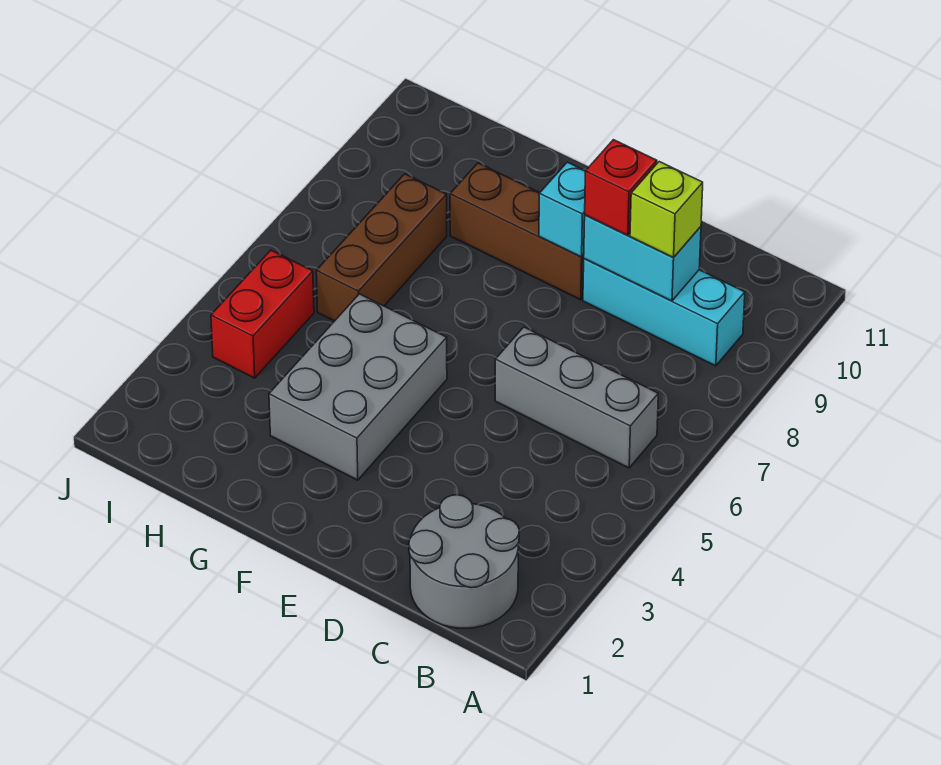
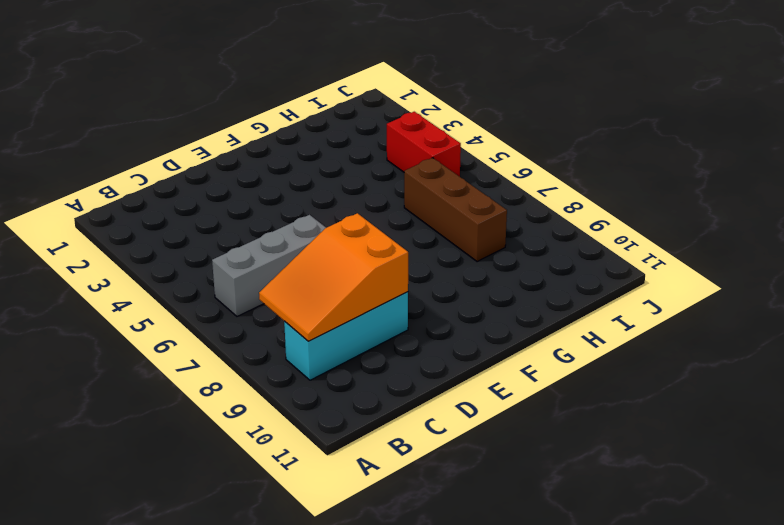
orange slope B8:D9 level 2 top D -> cyan brick C9:D9 level 2
none -> grey round brick B1:C2 level 1
none -> brown brick E9:G9 level 1

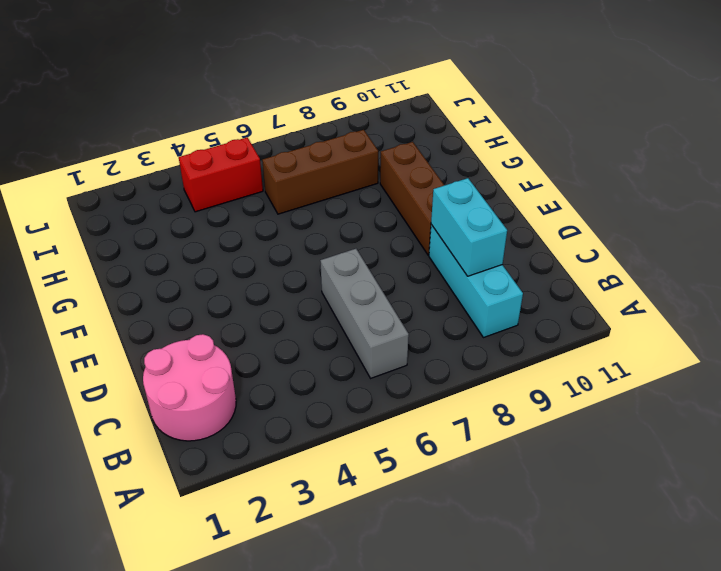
pink round brick B1:C2 level 1 -> grey round brick B1:C2 level 1
none -> grey brick F3:G5 level 1
none -> cyan brick E9 level 2

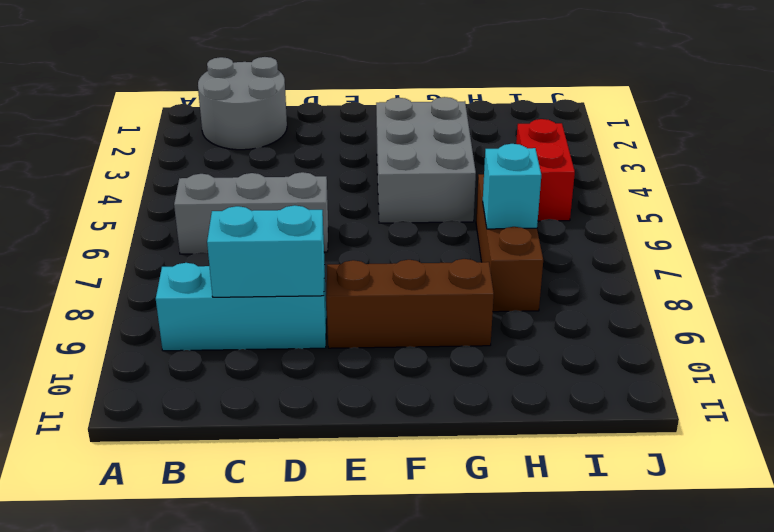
cyan brick H7 level 2 -> cyan brick E9 level 2
none -> lime brick C9 level 3
none -> red brick D9 level 3

